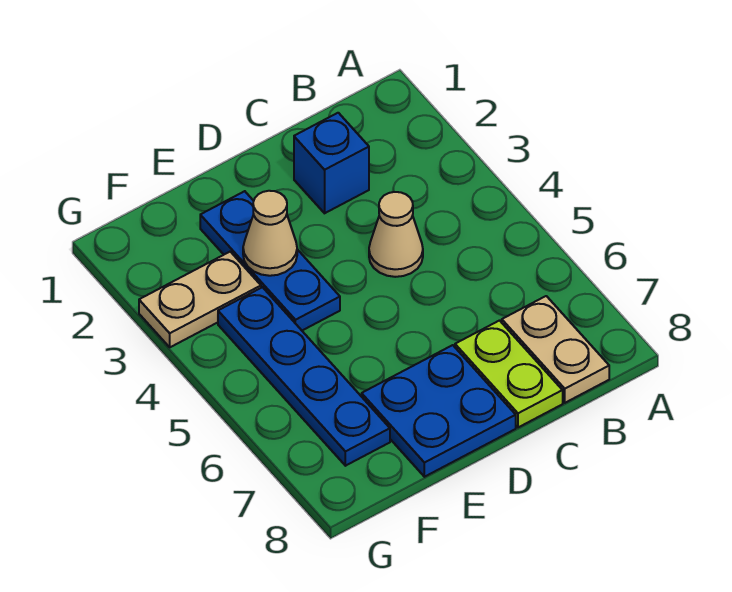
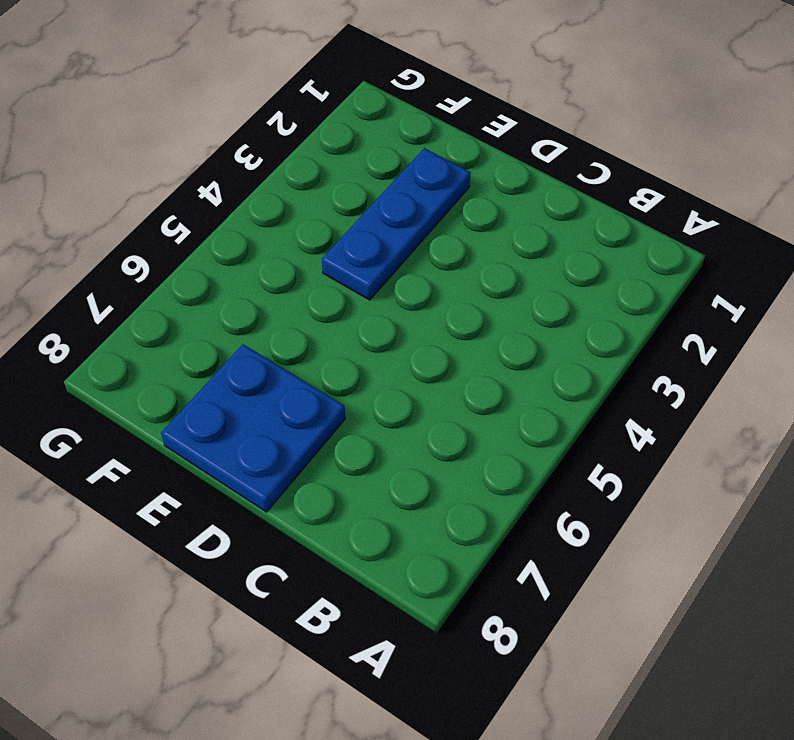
none -> tan plate B7:B8 level 1
none -> blue brick C2 level 1

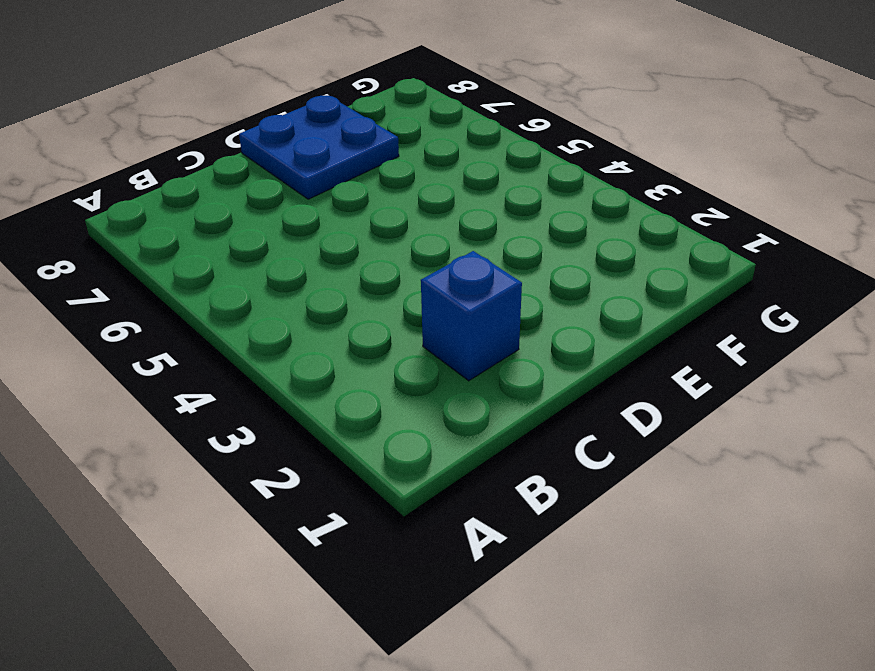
none -> tan plate B7:B8 level 1
none -> tan cone C4 level 1

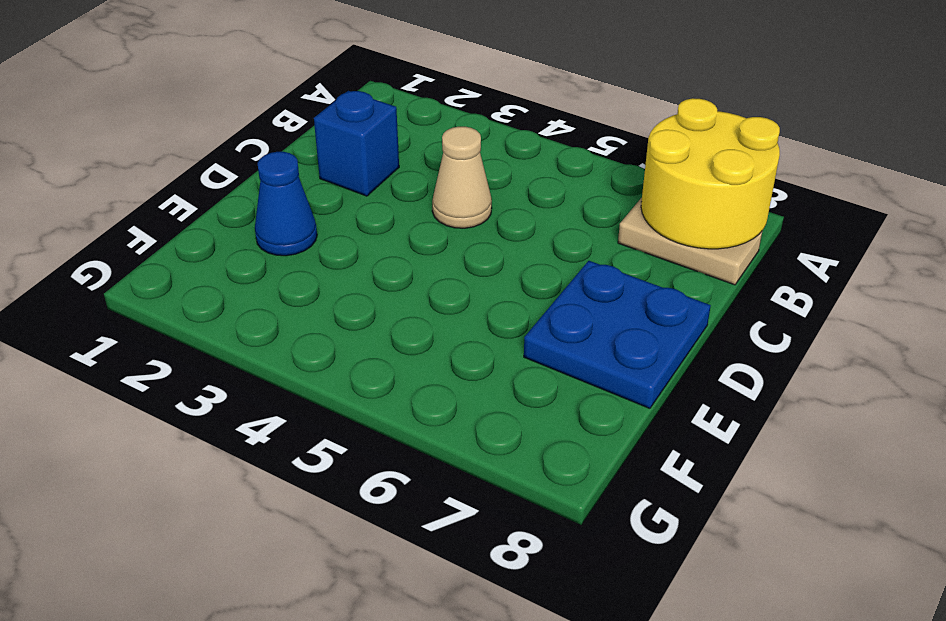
yellow round brick A7:B8 level 2 -> none
blue cone E2 level 1 -> blue plate E2:E4 level 1
none -> lime plate C7:C8 level 1
none -> tan plate F3:G3 level 1

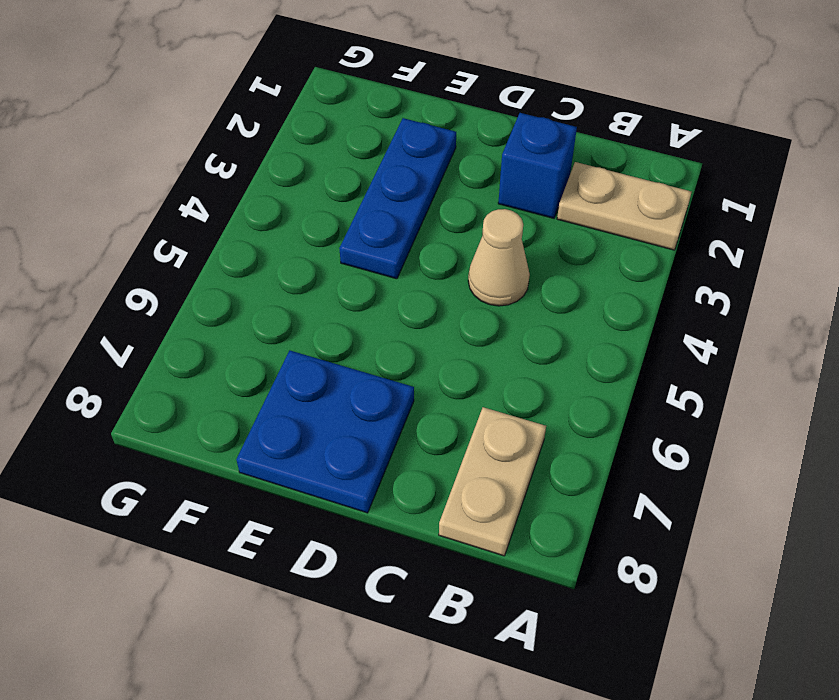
tan plate A2:B2 level 1 -> tan plate F3:G3 level 1
none -> lime plate C7:C8 level 1
none -> blue plate F4:F7 level 1

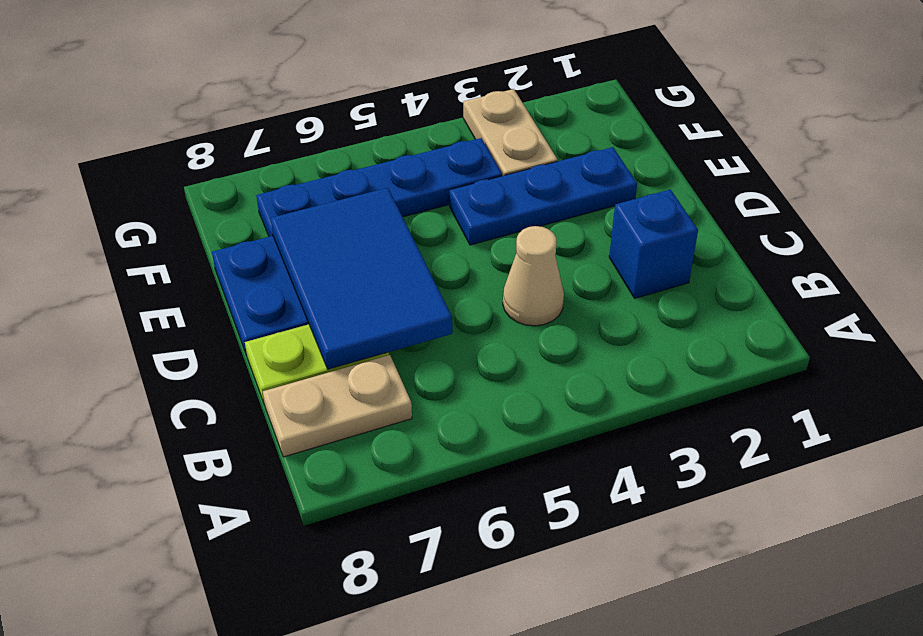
blue tile C6:E7 level 2 -> none
none -> tan cone E3 level 2

